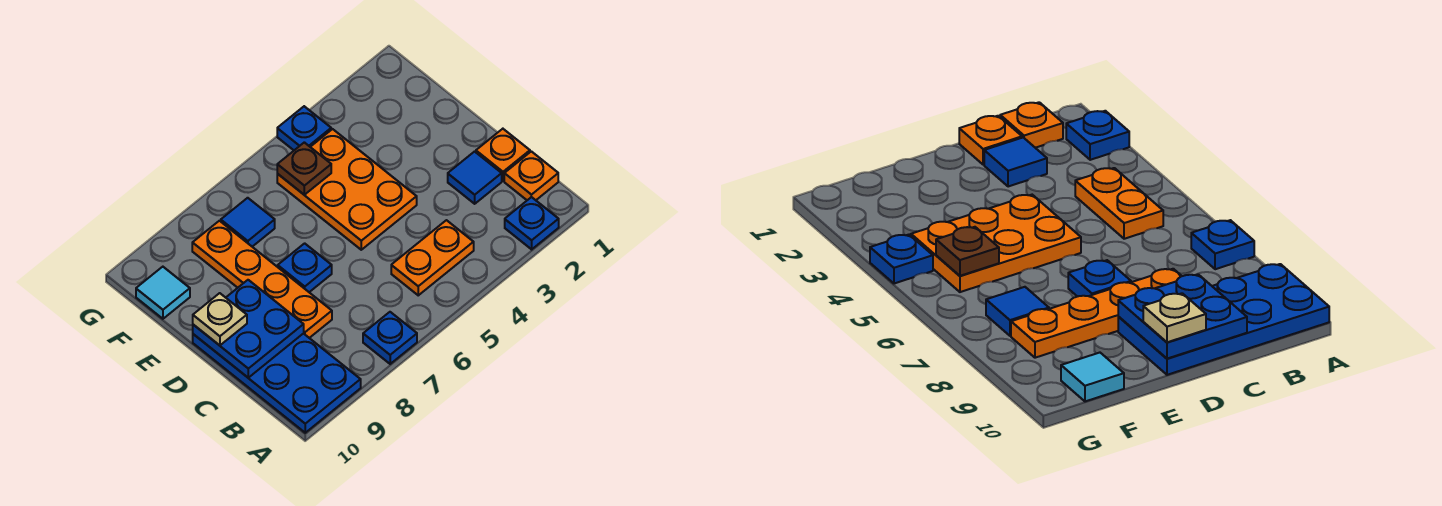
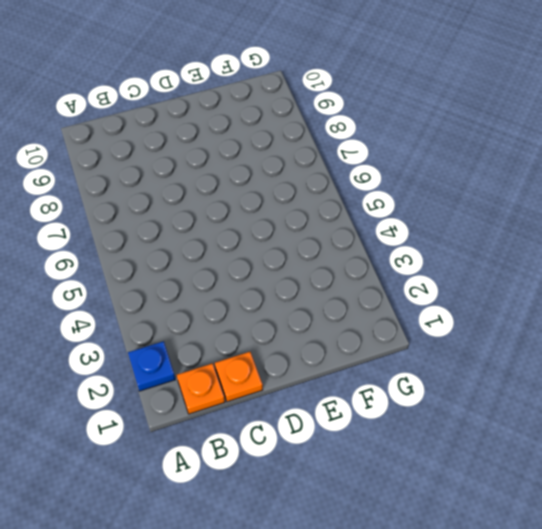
none -> blue plate A7 level 1
none -> blue plate A9:D10 level 1
none -> orange plate B4:B5 level 1

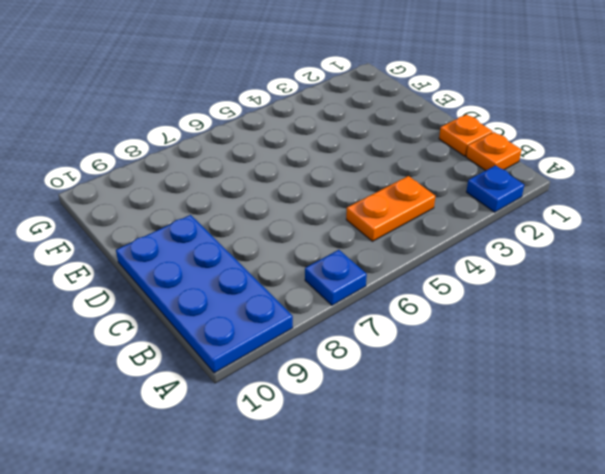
none -> blue tile C2 level 1
none -> orange plate C8:F8 level 1
none -> orange plate D4:F5 level 1

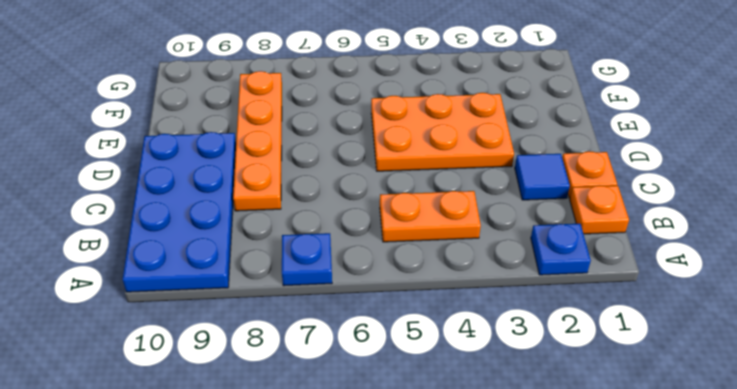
orange plate D3:E5 level 1 -> orange plate D4:F5 level 1
none -> blue plate D7 level 1
none -> blue tile F7 level 1
none -> cyan tile F10 level 1

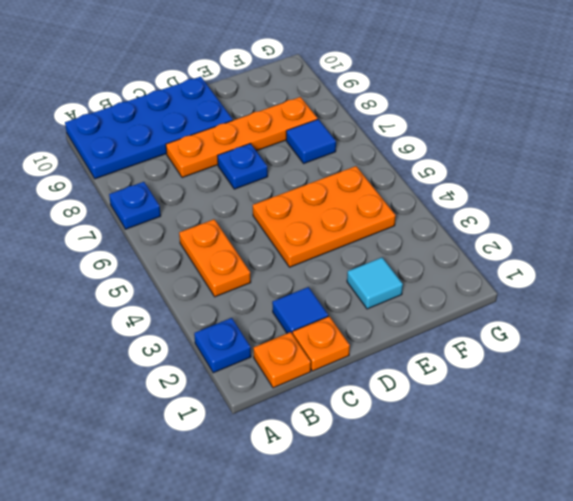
cyan tile E2 level 1 -> cyan tile F10 level 1
none -> blue plate G4 level 1
none -> blue plate C9:D10 level 2
none -> brown plate F5 level 2

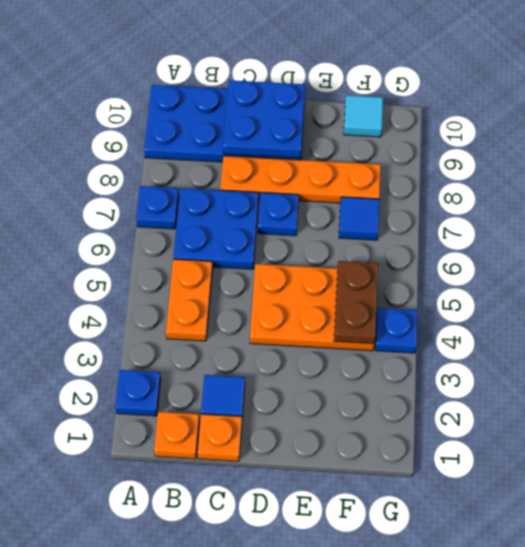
blue plate B6:C7 level 1 -> none
brown plate F4:F5 level 2 -> brown plate F5 level 2
none -> tan plate D10 level 3

